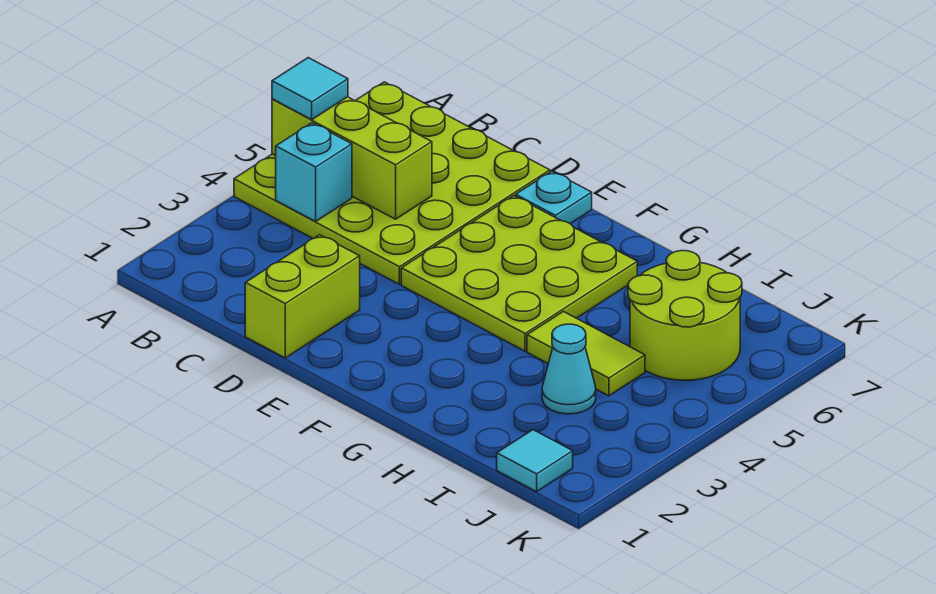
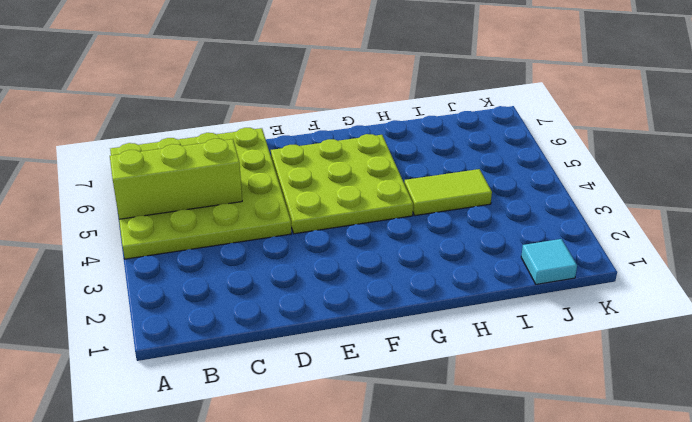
none -> lime brick D1:D2 level 1
none -> cyan plate E7 level 1

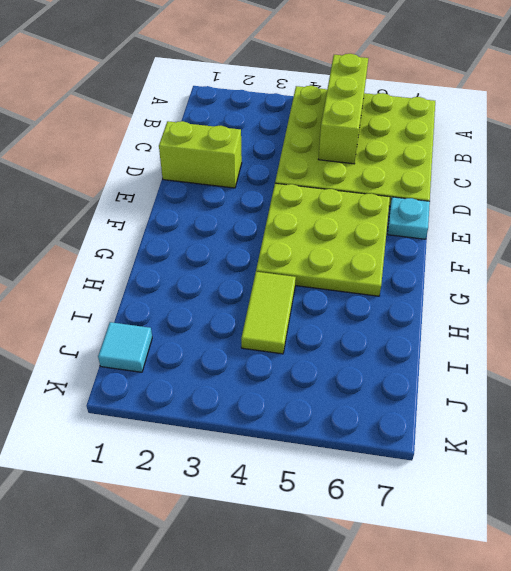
none -> cyan cone I3 level 1
none -> lime round brick I5:J6 level 1

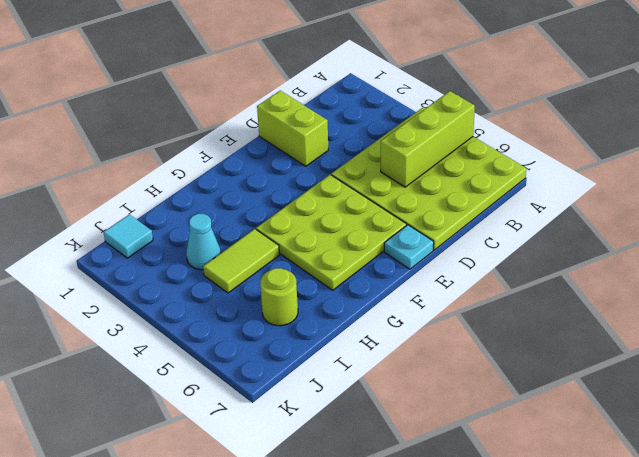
lime round brick I6 level 1 -> lime round brick I5:J6 level 1
none -> cyan brick B4 level 2
none -> cyan tile A5 level 3

